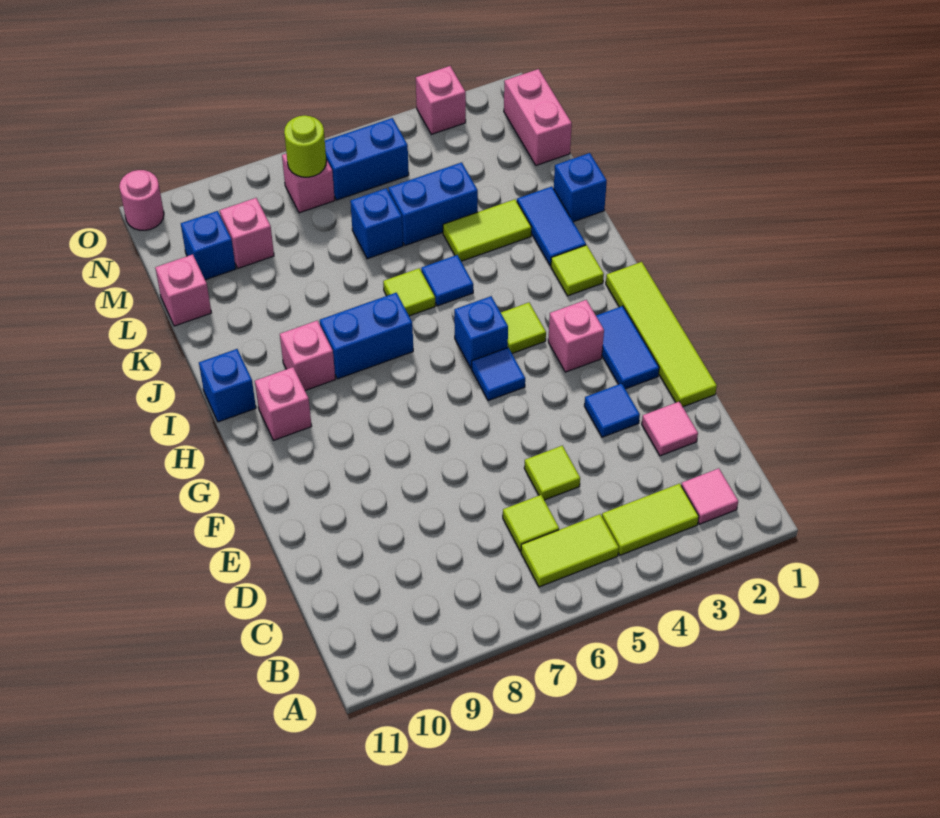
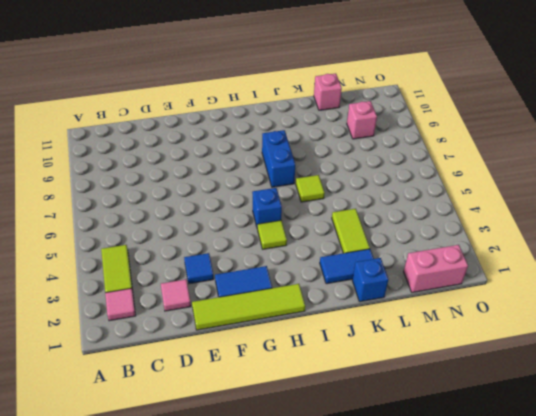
none -> lime tile B5:B6 level 1
none -> lime tile C6 level 1
none -> lime tile D5 level 1
none -> pink brick G3 level 1

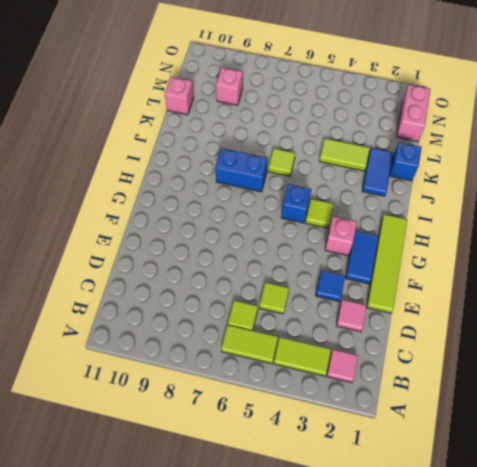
none -> blue tile G5 level 1
none -> pink brick H10 level 1
none -> lime tile I2 level 1
none -> pink brick I9 level 1

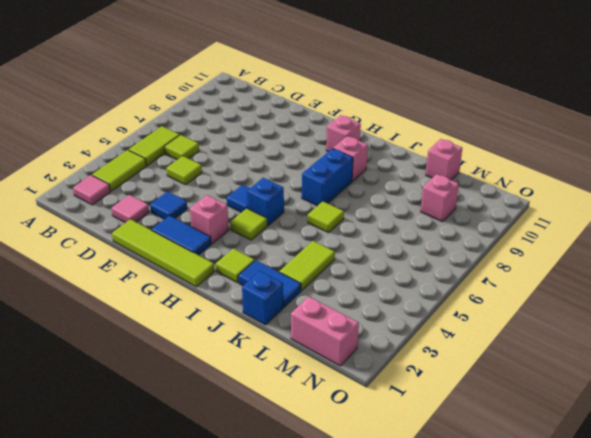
none -> blue brick I11 level 1
none -> blue tile J5 level 1
none -> blue brick L4:L5 level 1
none -> blue brick L6 level 1

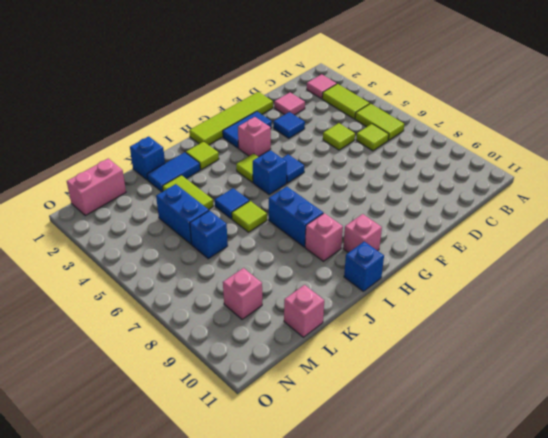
none -> blue brick M10 level 1
none -> blue brick N5:N6 level 1
none -> pink brick N7 level 1
none -> pink brick O3 level 1

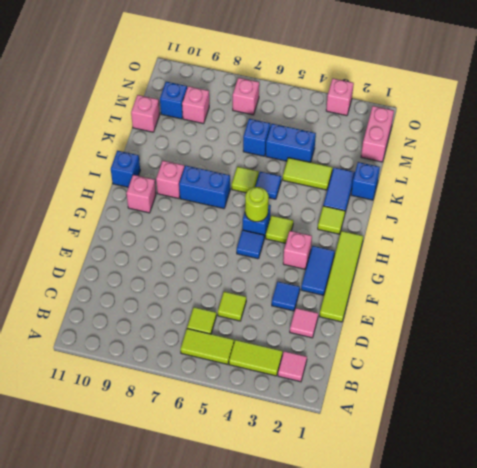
lime round brick H5 level 2 -> lime round brick N7 level 2
none -> blue brick N5:N6 level 1
none -> pink round brick O11 level 1

